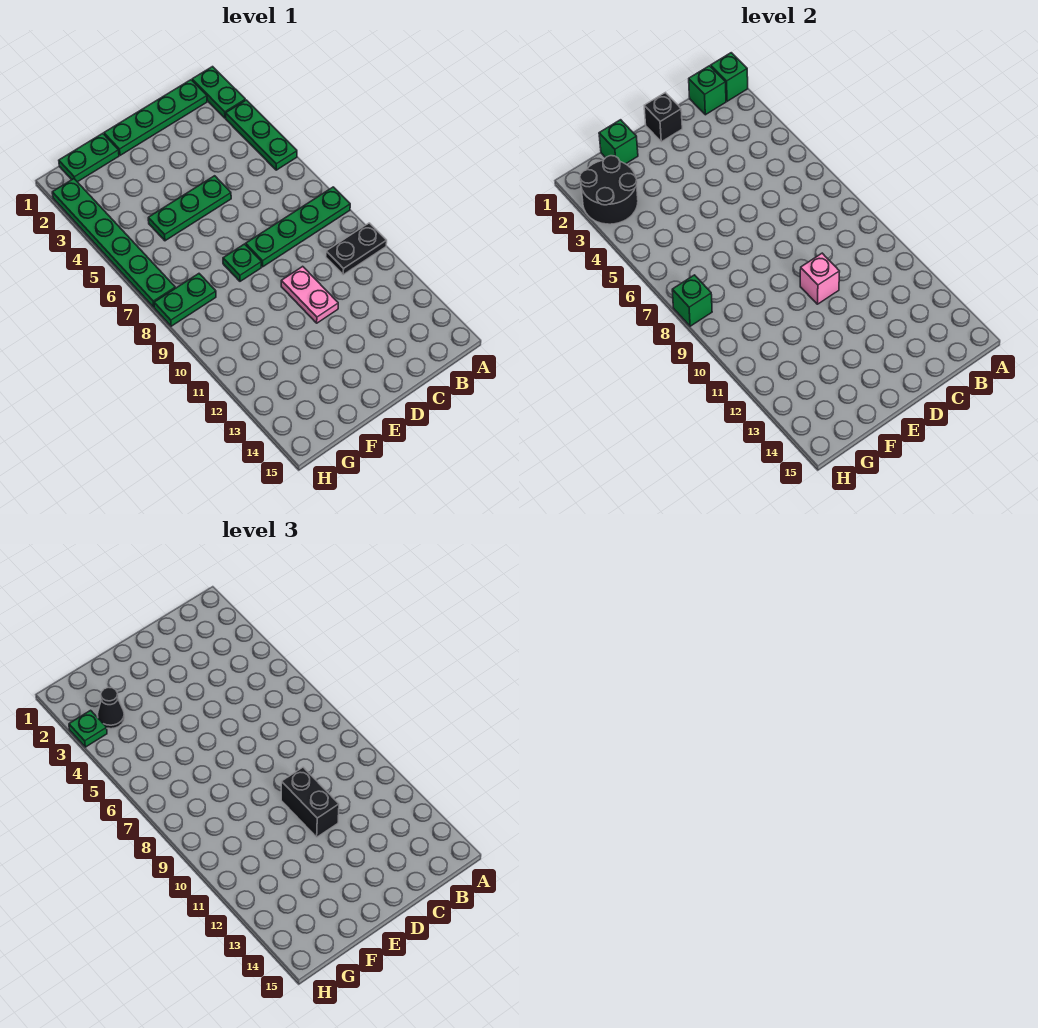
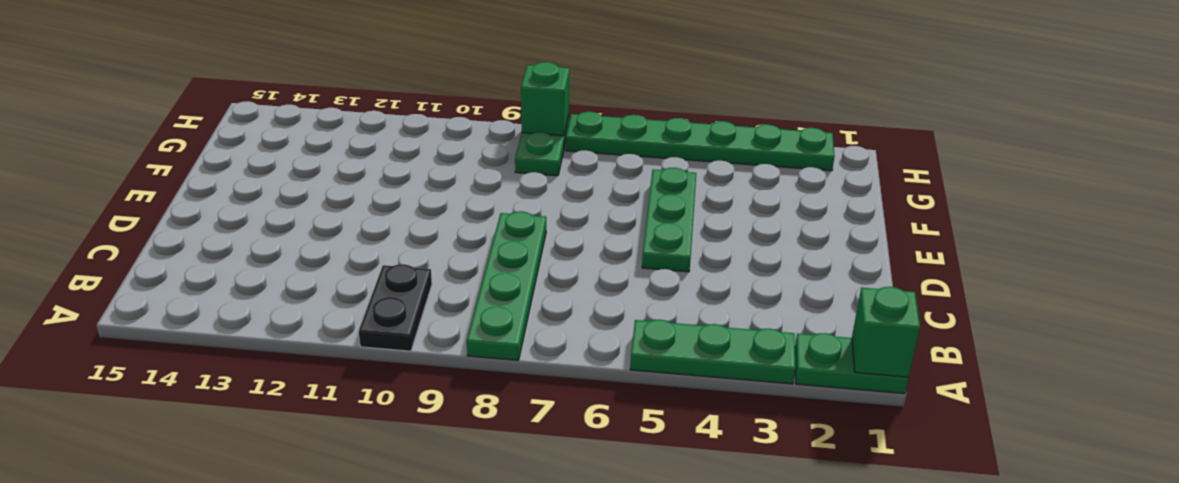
none -> green plate B1:E1 level 1
none -> pink plate D10:D11 level 1
none -> green plate E8 level 1

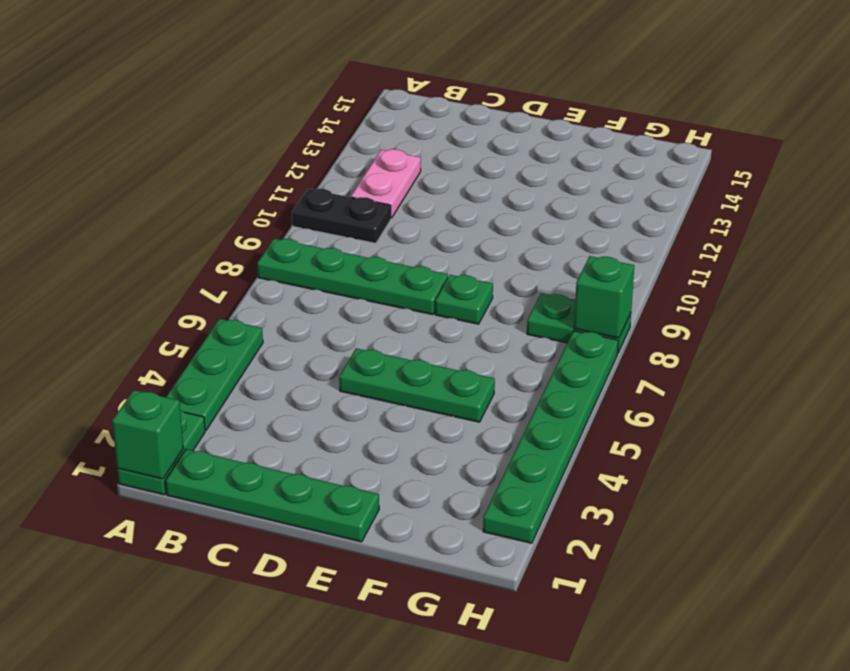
pink plate B11:B12 level 1 -> pink plate D10:D11 level 1
none -> green plate F1:G1 level 1
none -> green brick B1 level 2
none -> black brick D1 level 2

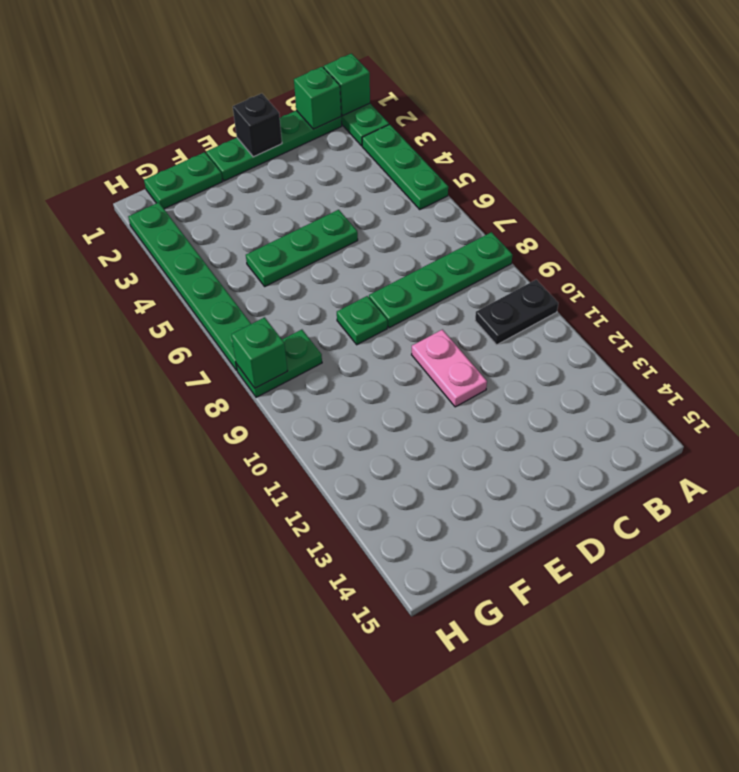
none -> pink brick D10 level 2
none -> green brick F1 level 2
none -> black round brick G2:H3 level 2

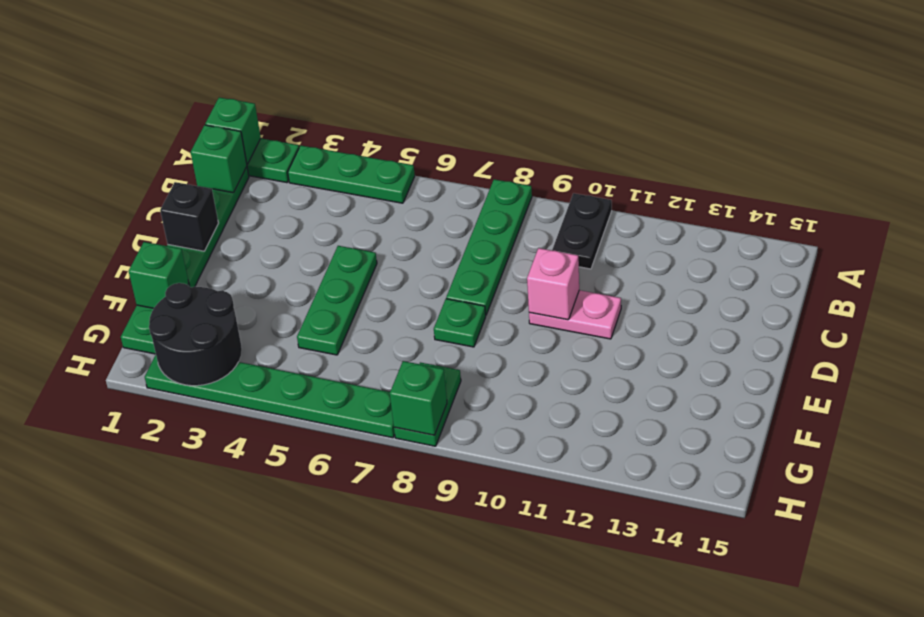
none -> black brick D10:D11 level 3
none -> black cone G3 level 3
none -> green plate H3 level 3

